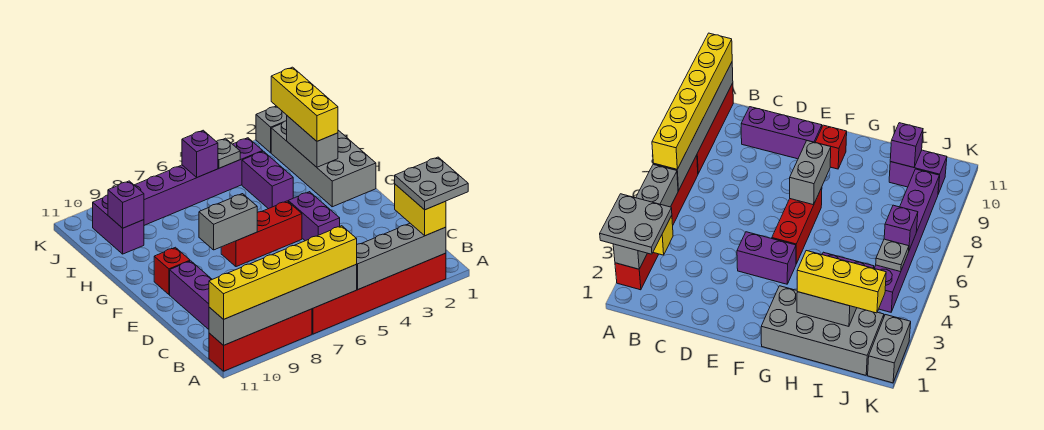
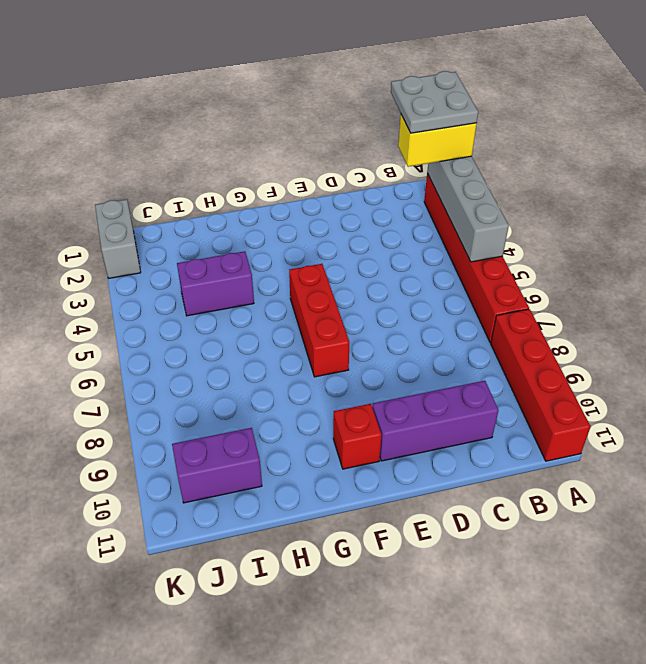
none -> purple brick E4:F4 level 1
none -> grey brick G1:J2 level 1
none -> purple brick J4:J9 level 1

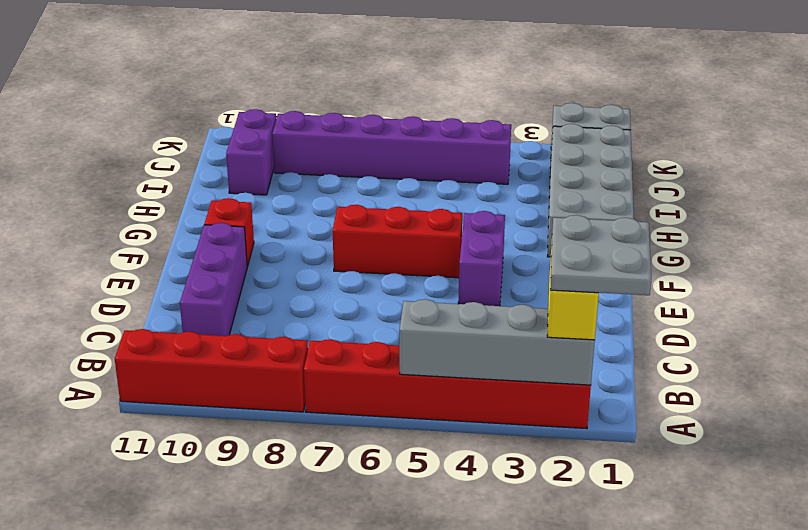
none -> purple brick H4:I4 level 1
none -> grey brick A6:A11 level 2
none -> grey brick F7:F8 level 2

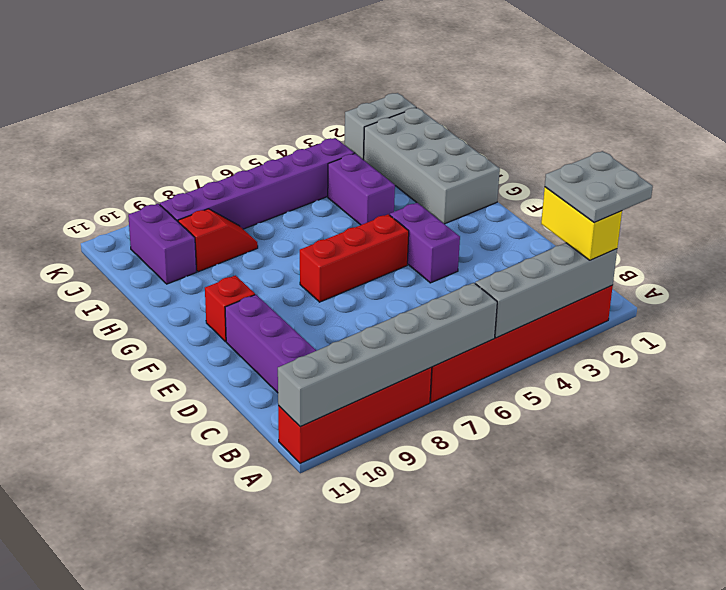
red slope I8:I9 level 1 top 9 -> none
none -> grey brick F7:F8 level 2
none -> grey brick H2:I2 level 2
none -> purple brick I10 level 2

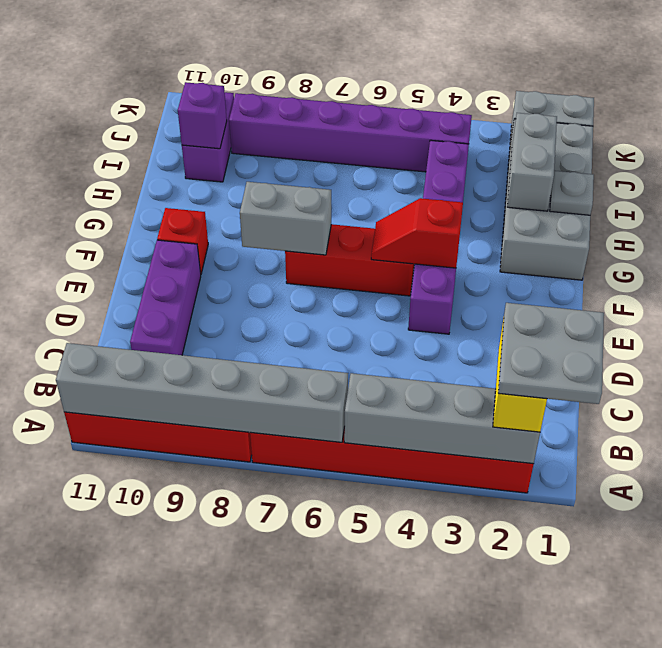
red slope F4:F5 level 2 top 4 -> none
grey plate H1 level 2 -> grey plate J5 level 2
none -> purple brick J6 level 2
none -> yellow brick A6:A11 level 3
none -> yellow brick H2:J2 level 3

